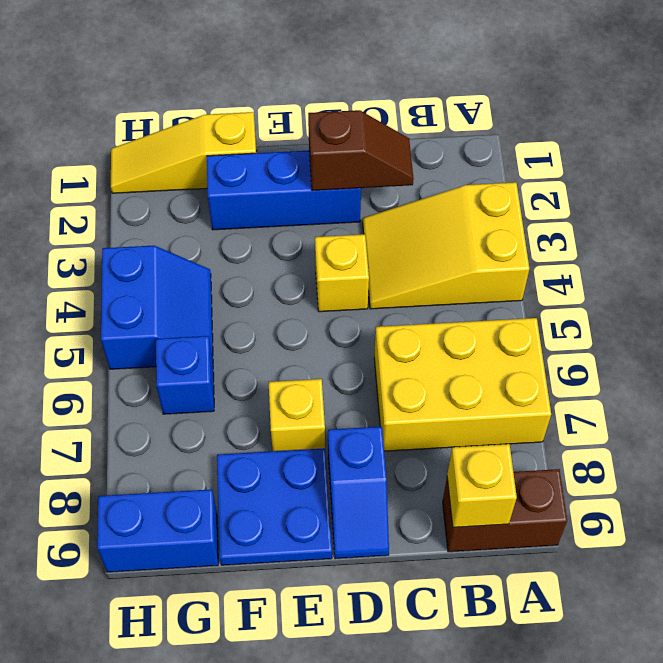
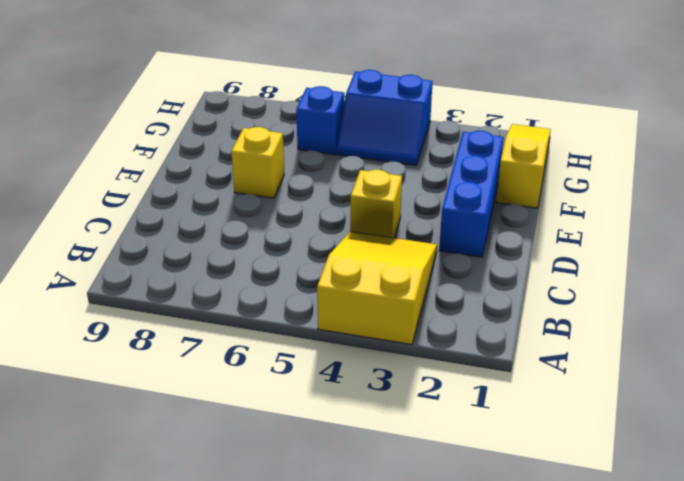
none -> yellow brick A6:C7 level 1
none -> brown brick A9:B9 level 1
none -> blue slope D8:D9 level 1 top 8

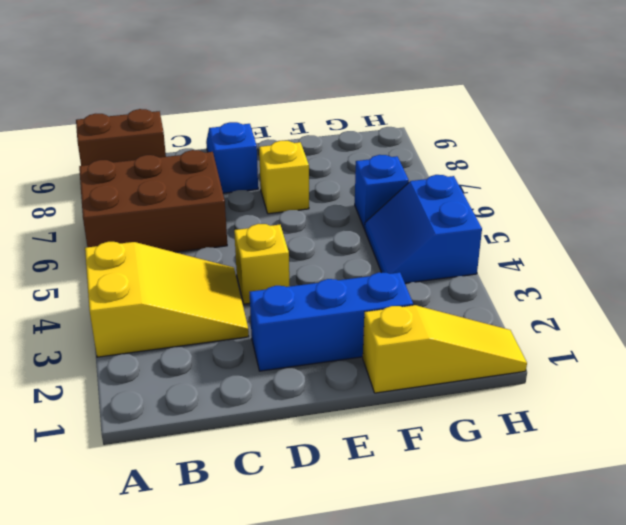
brown brick A6:C7 level 1 -> yellow brick A6:C7 level 1
none -> blue plate E8:F9 level 1
none -> blue brick G9:H9 level 1
none -> yellow brick B9 level 2

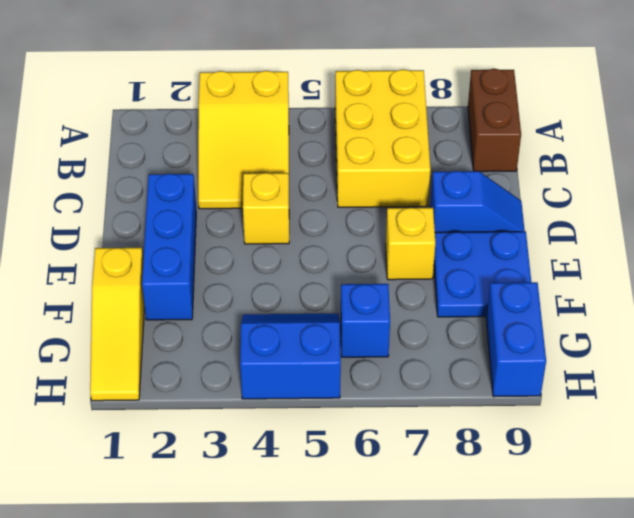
none -> yellow brick B9 level 2
none -> brown slope C2:D2 level 2 top D

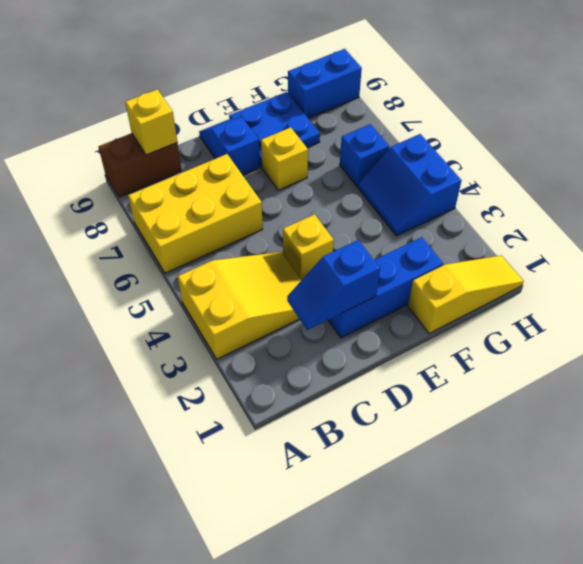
blue slope C2:D2 level 2 top D -> brown slope C2:D2 level 2 top D

